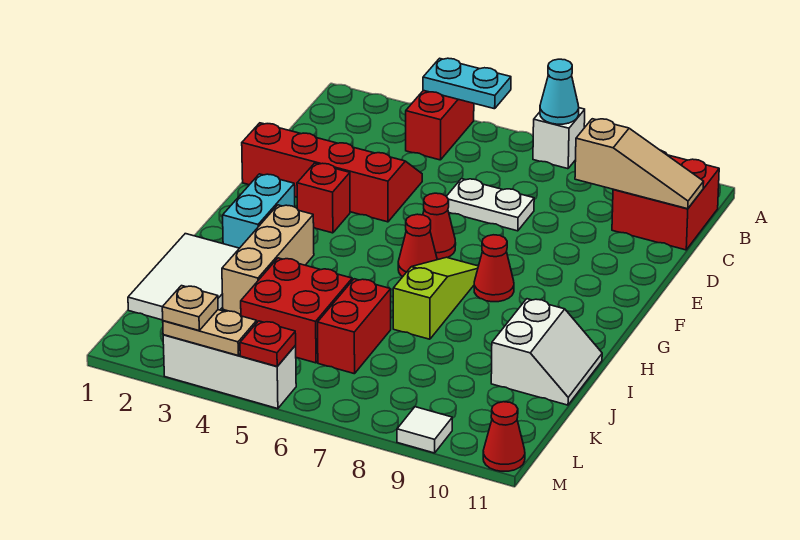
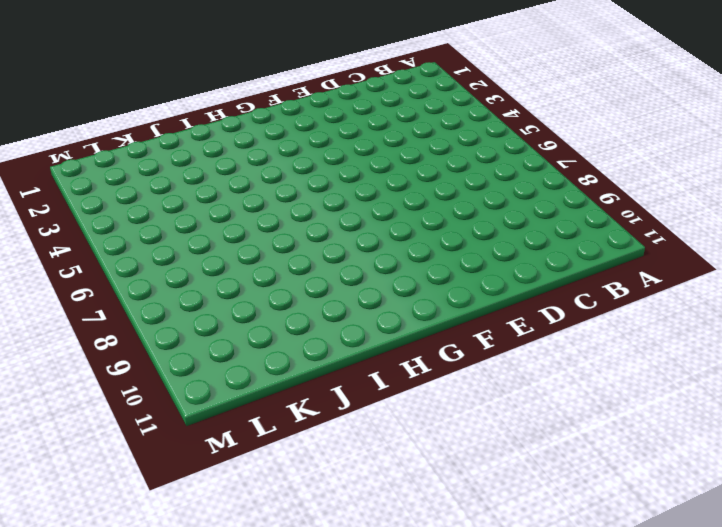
none -> red brick A4:B4 level 1
none -> white brick A7 level 1
none -> red brick B10:C11 level 1

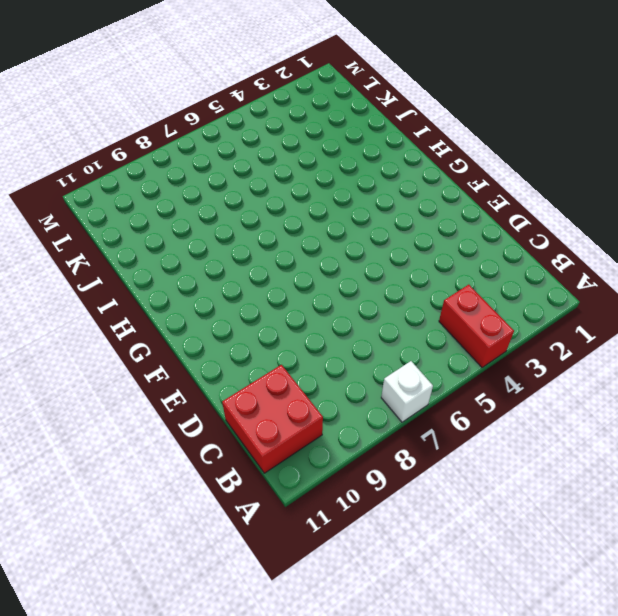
none -> red slope D1:E4 level 1 top E
none -> white plate D6:D7 level 1
none -> red brick F3 level 1

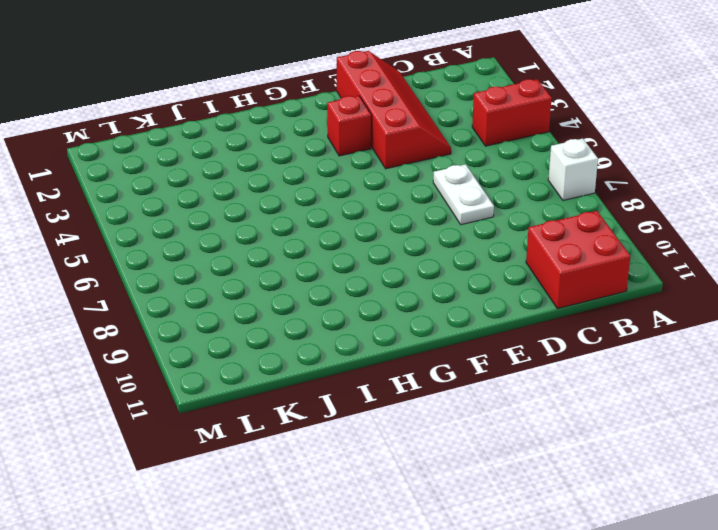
none -> red cone F6 level 1
none -> cyan brick G2:H2 level 1
none -> red cone G6 level 1

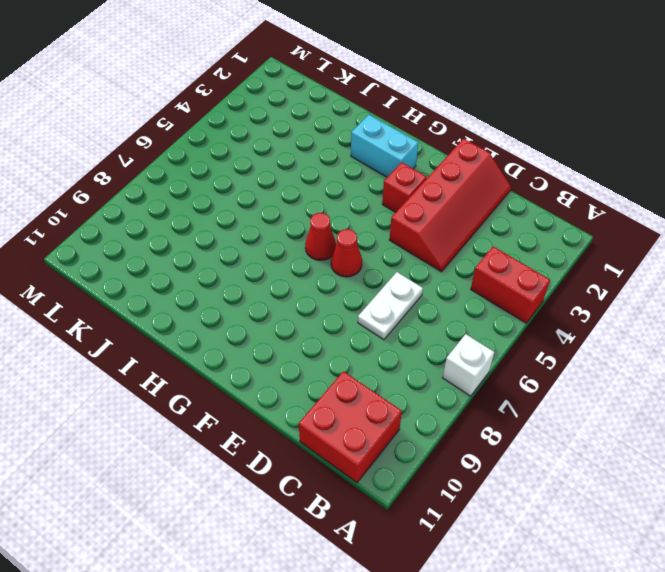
none -> lime slope G7:I7 level 1 top I
none -> red cone G8 level 1
none -> tan brick H3:J3 level 1

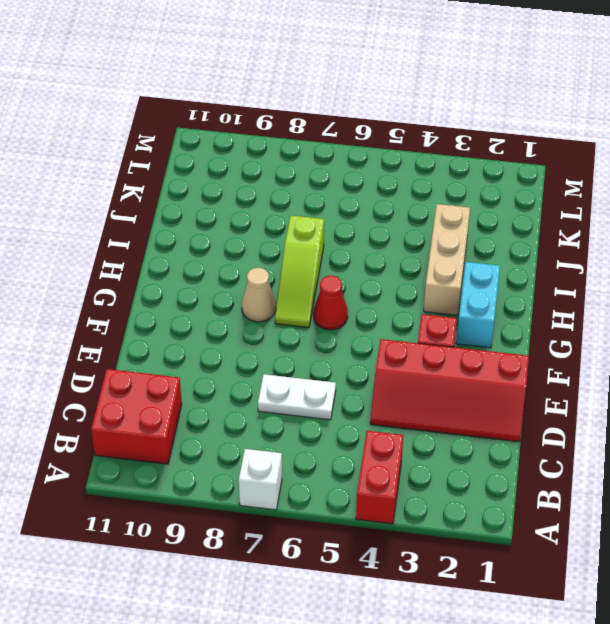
tan cone G8 level 1 -> red cone G8 level 1
none -> red cone F6 level 1
none -> white tile I1:K2 level 1
none -> white slope I10:J11 level 1 top 10

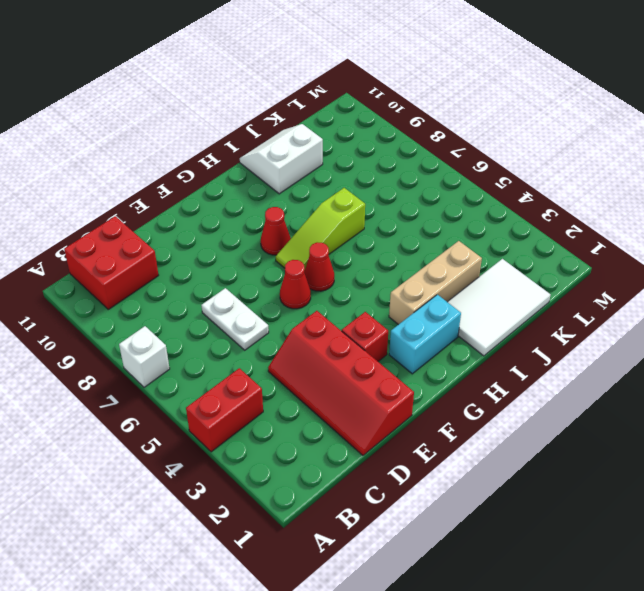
none -> red brick J4:K5 level 1
none -> red brick J6:K6 level 1
none -> white brick M3:M5 level 1

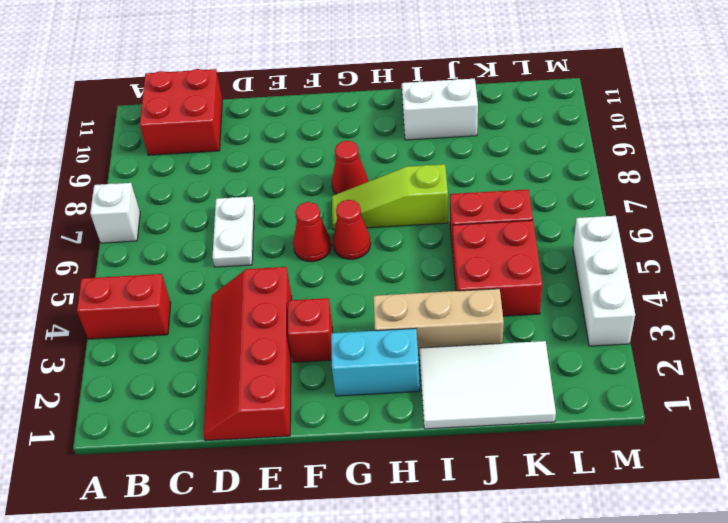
none -> white tile M9 level 1
none -> red cone M11 level 1
none -> cyan plate A4:A5 level 2

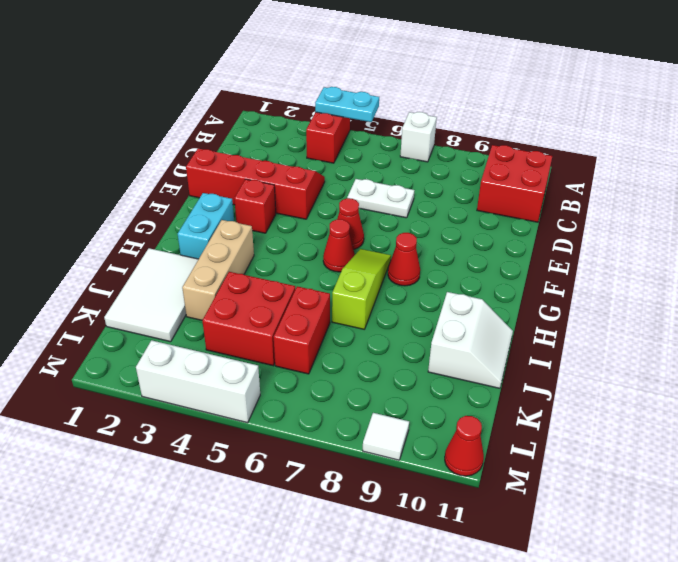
none -> cyan cone A7 level 2
none -> tan slope C9:C11 level 2 top 9
none -> tan plate M3:M4 level 2

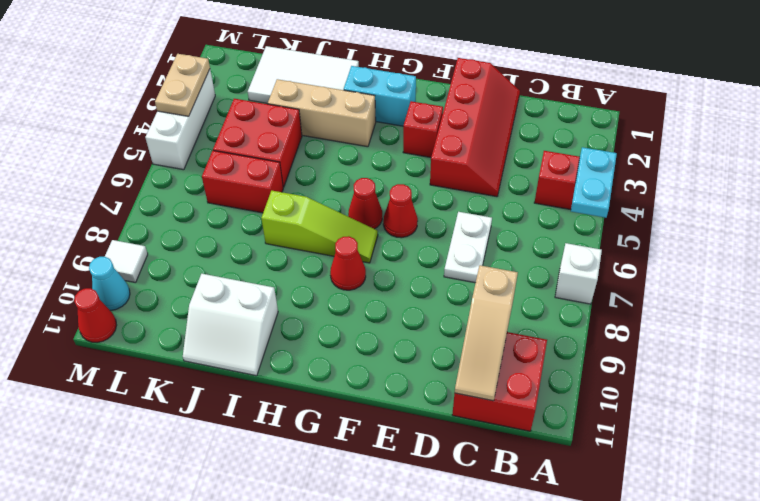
cyan cone M10 level 1 -> cyan cone A7 level 2
none -> red plate M5 level 2
none -> tan plate M3 level 3

